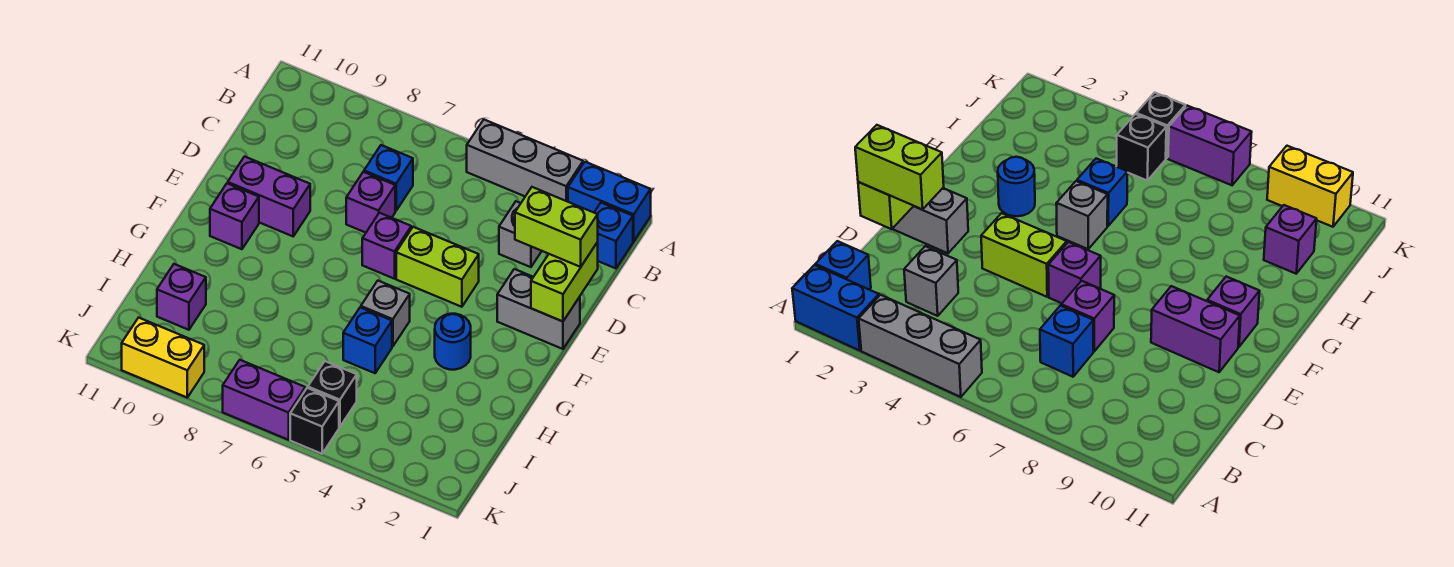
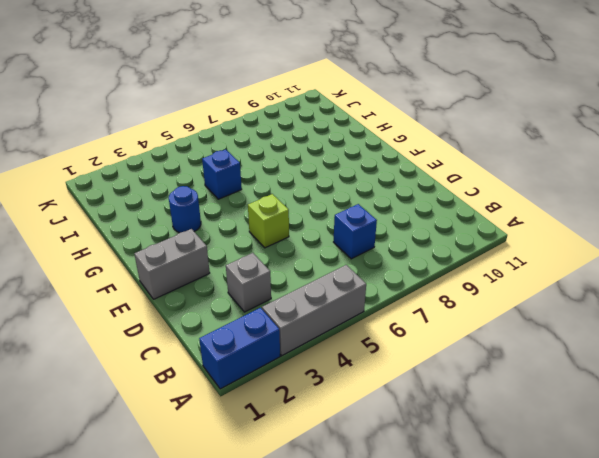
lime brick E5 level 1 -> lime brick E4:E5 level 1
none -> blue brick B1 level 1
none -> purple brick D7 level 1
none -> purple brick E6 level 1

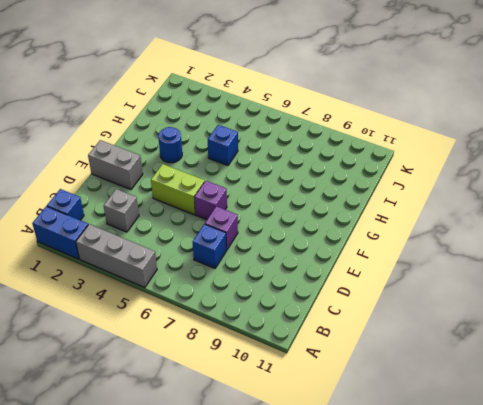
none -> purple brick E9:E10 level 1
none -> purple brick F10 level 1
none -> grey brick G5 level 1

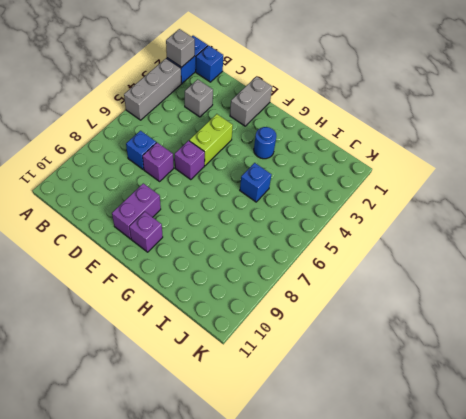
grey brick A2 level 2 -> grey brick G5 level 1
none -> purple brick I10 level 1
none -> black brick J5 level 1
none -> black brick K5 level 1

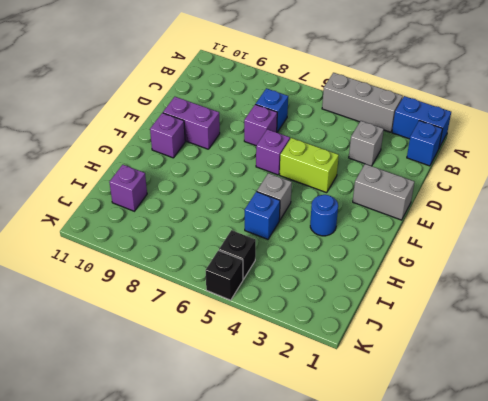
none -> purple brick K6:K7 level 1
none -> yellow brick K9:K10 level 1
none -> lime brick D1:E1 level 2

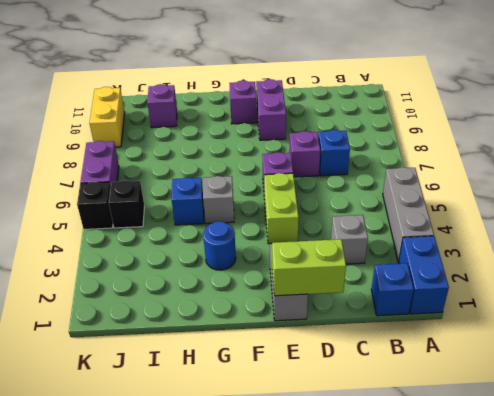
none -> lime brick D1:D2 level 3

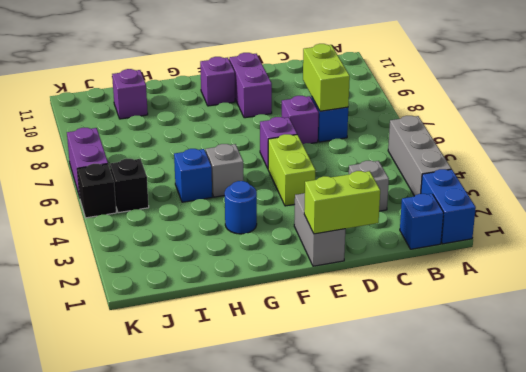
lime brick C7:C8 level 2 -> lime brick D1:D2 level 3
none -> yellow brick K9:K10 level 1

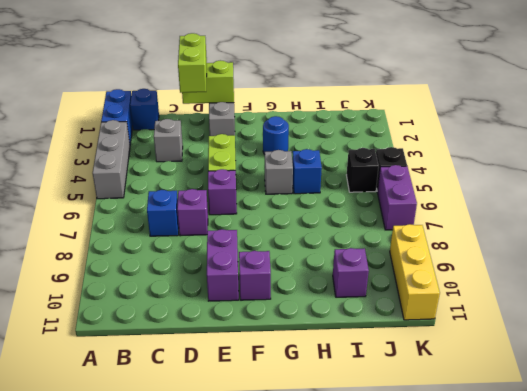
yellow brick K9:K11 level 1 -> yellow brick K9:K10 level 1

